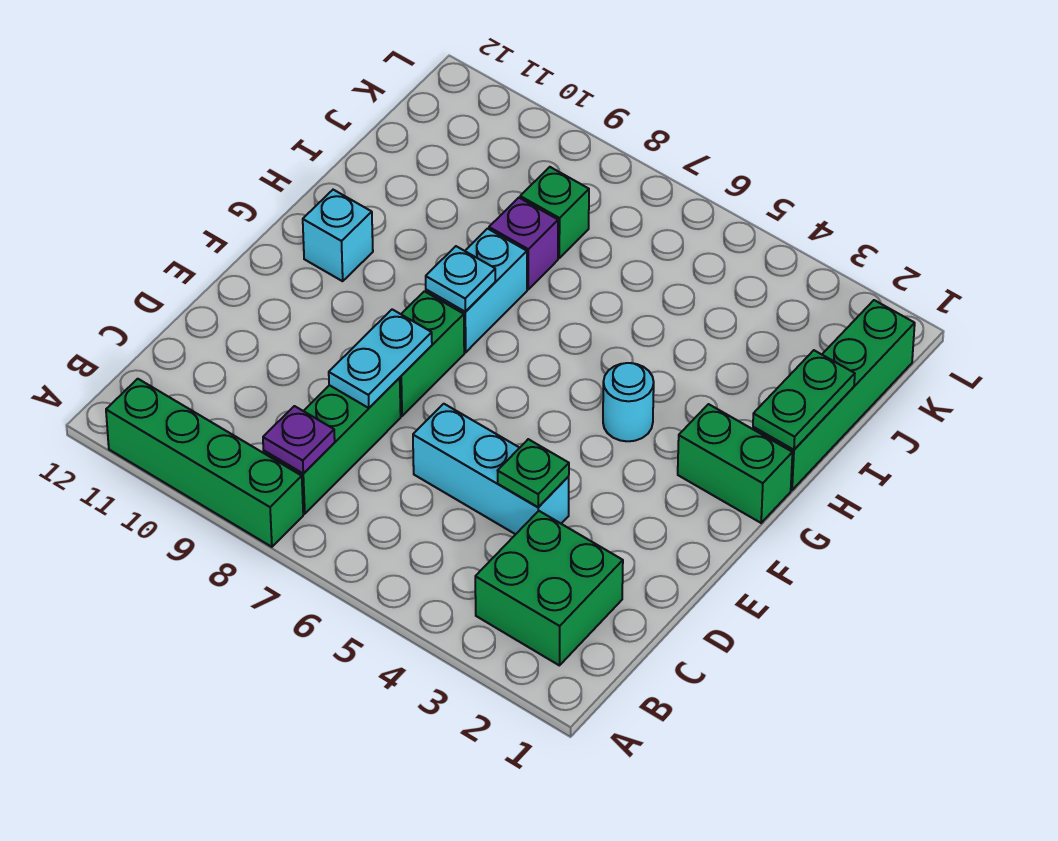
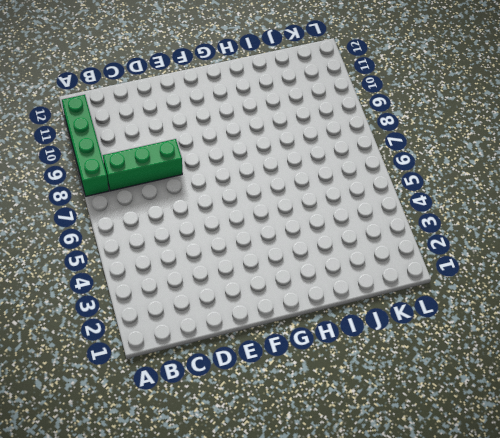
none -> green brick B2:C3 level 1
none -> cyan brick D4:D6 level 1
none -> green brick E8:F8 level 1

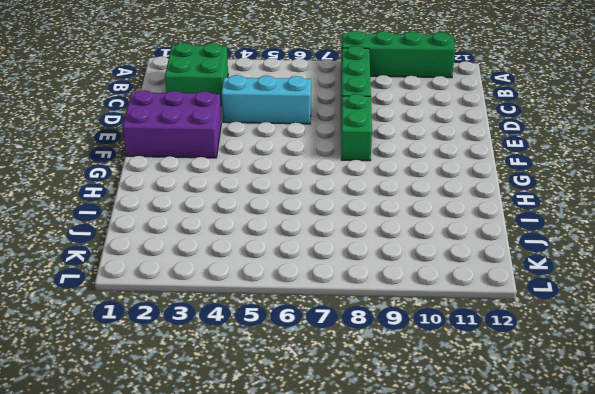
purple brick E1:F3 level 1 -> none
none -> green brick G1:G2 level 1
none -> cyan round brick G4 level 1
none -> cyan brick G8:H8 level 1

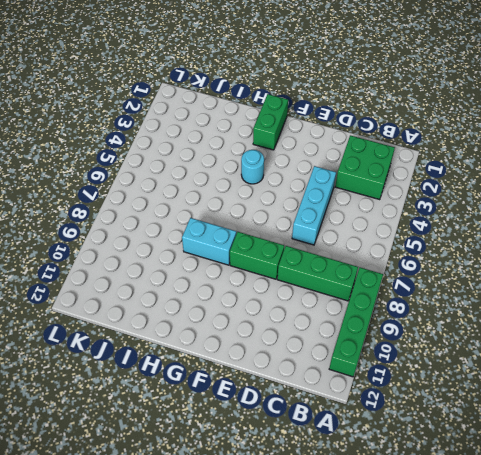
none -> cyan brick G11 level 1
none -> green brick H1:K1 level 1
none -> purple brick I8 level 1

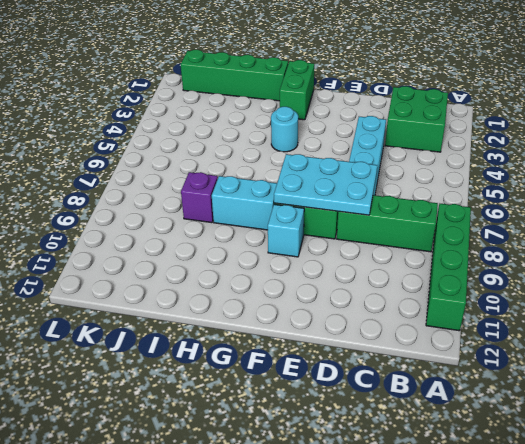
cyan plate D7:F8 level 2 -> cyan plate D8:E8 level 2
cyan brick F9 level 1 -> cyan brick G11 level 1
none -> green brick J8 level 1
none -> purple plate B8 level 2
none -> green plate D4 level 2

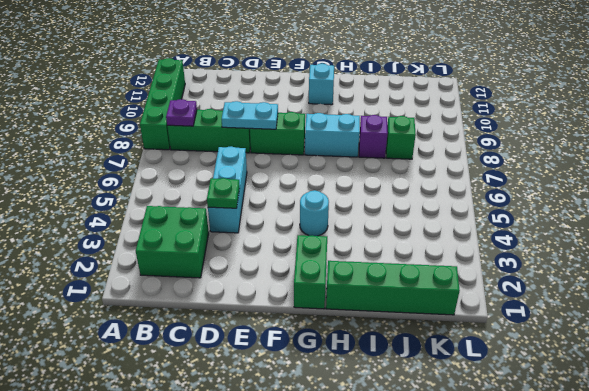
none -> cyan plate G8 level 2
none -> green plate H1:I1 level 2

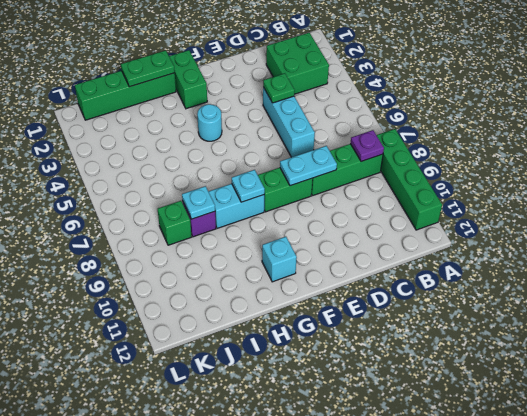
cyan plate I8 level 2 -> none

